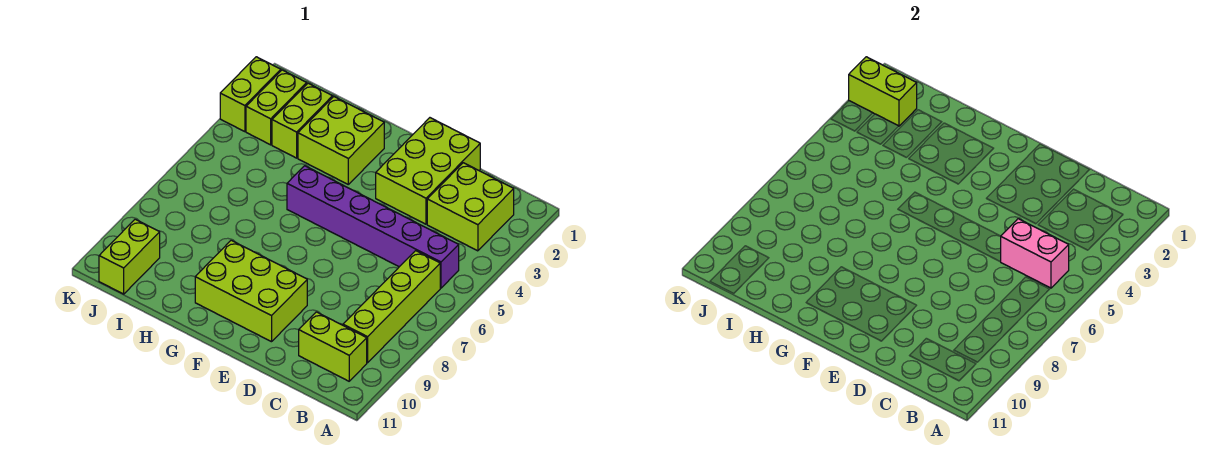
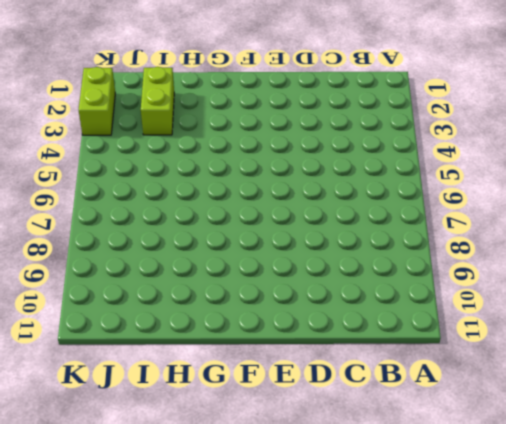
none -> lime brick B2:C3 level 1
none -> purple brick B5:G5 level 1
none -> lime brick B6:B9 level 1

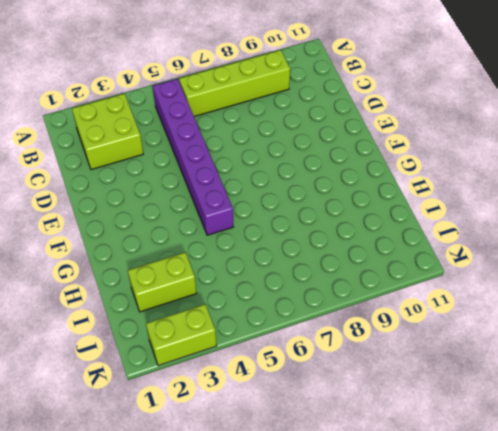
none -> lime brick B10:C10 level 1
none -> lime brick D1:E3 level 1
none -> lime brick E9:G10 level 1

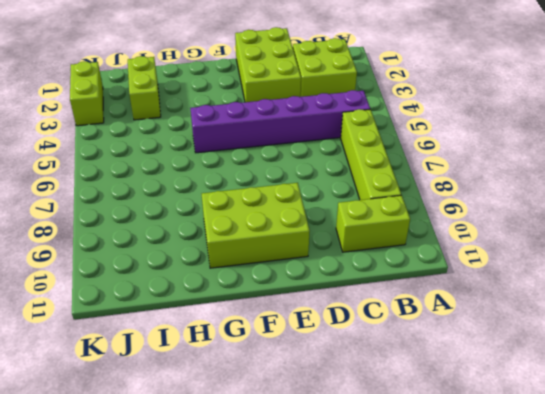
none -> lime brick G2:H3 level 1
none -> lime brick J2:J3 level 1
none -> lime brick J10:J11 level 1

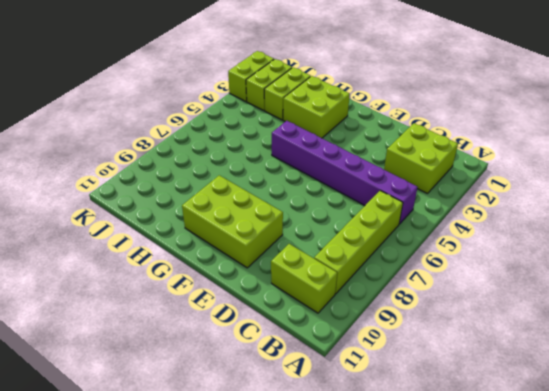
none -> lime brick D1:E3 level 1
none -> lime brick J10:J11 level 1
none -> pink brick B5:C5 level 2

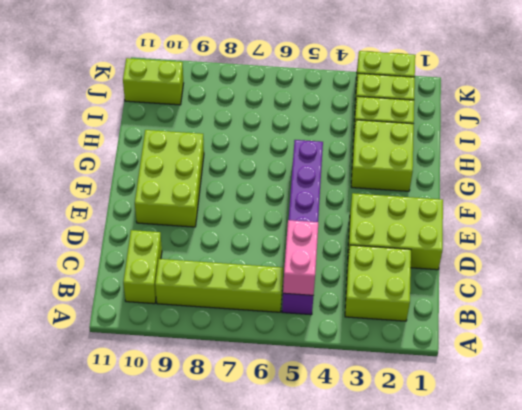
none -> lime brick J2:K2 level 2

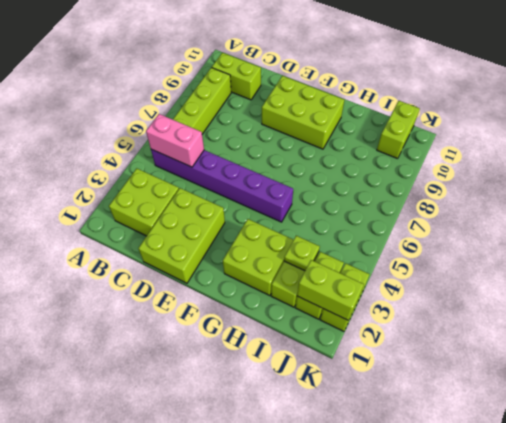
lime plate I3 level 2 -> none

